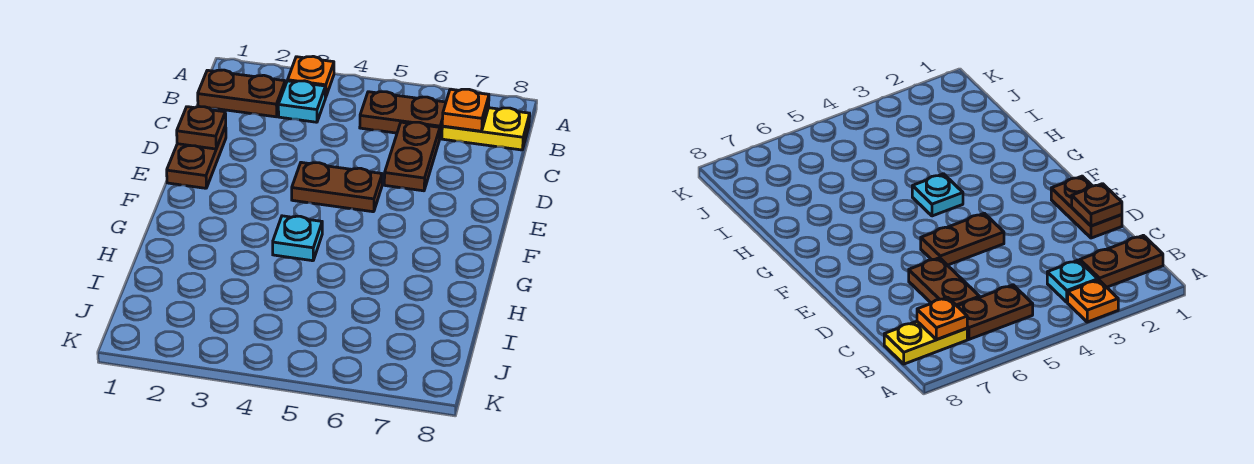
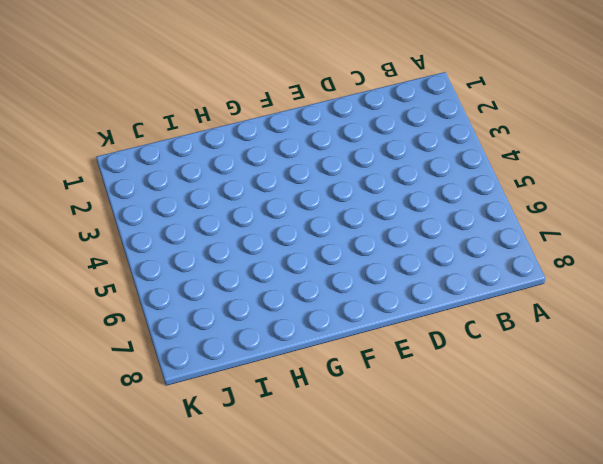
none -> orange plate A3 level 1
none -> brown plate B1:B2 level 1

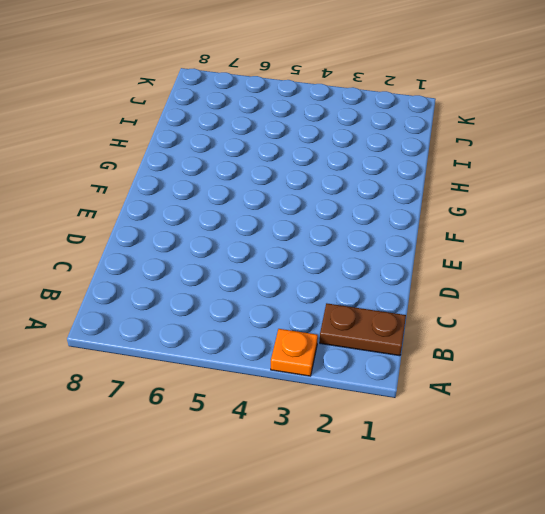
none -> cyan plate B3 level 1
none -> brown plate B5:B6 level 1

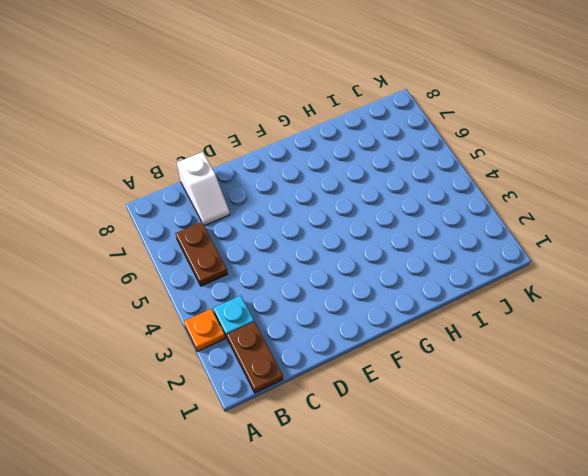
white slope C7:C8 level 1 top 8 -> none
none -> yellow plate B7:B8 level 1
none -> brown plate C6:D6 level 1

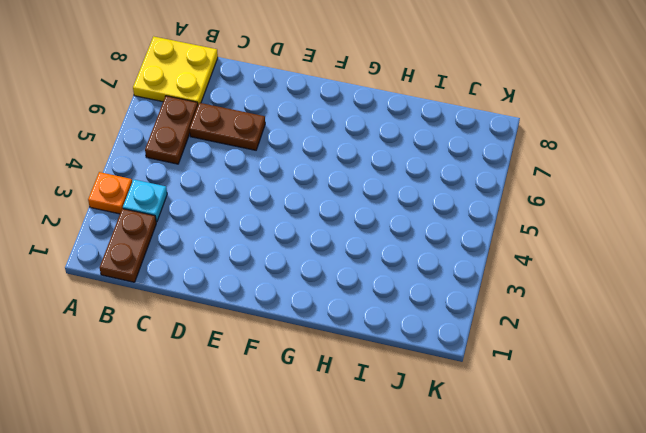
yellow plate A7:B8 level 1 -> yellow plate B7:B8 level 1
none -> brown plate D1:E1 level 1
none -> brown plate E4:E5 level 1

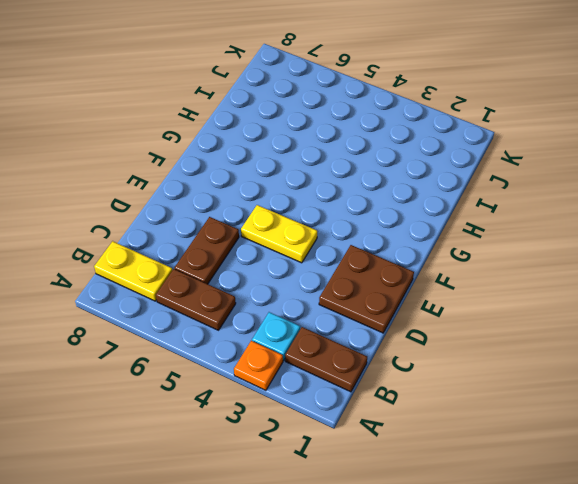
brown plate D1:E2 level 1 -> brown plate D1:E1 level 1
yellow plate E4:E5 level 1 -> brown plate E4:E5 level 1
none -> cyan plate G4 level 1
none -> orange plate B7 level 2

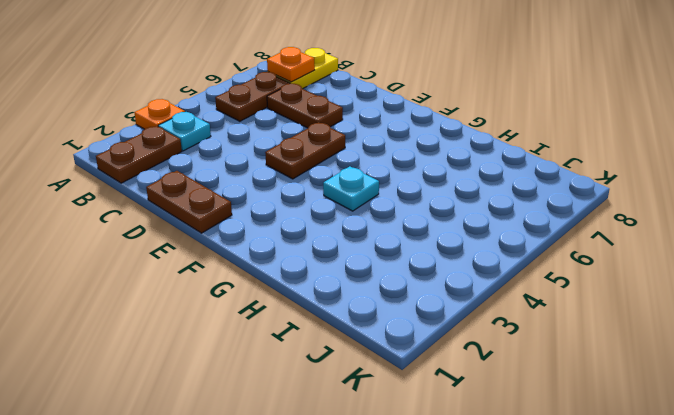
none -> brown plate D1 level 2

